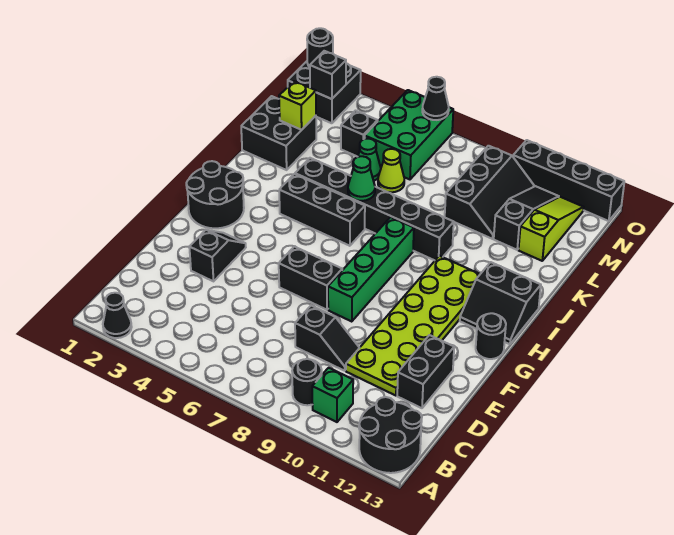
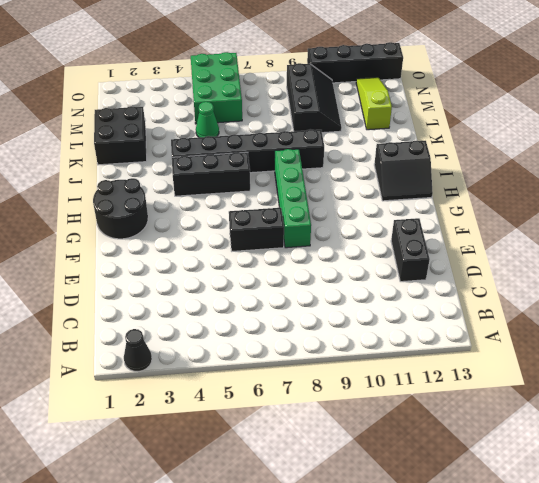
none -> black round brick A12:B13 level 1
none -> black round brick B9 level 1
none -> green brick B10 level 1
none -> black slope D8:D9 level 1 top 8

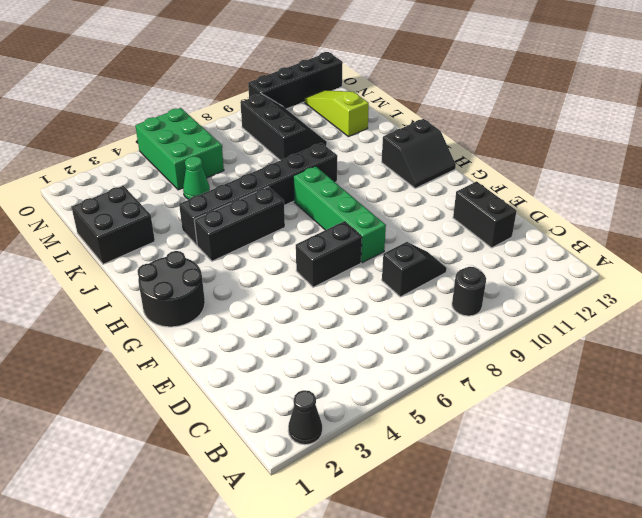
none -> black round brick A12:B13 level 1
none -> green brick B10 level 1
none -> lime plate D10:I11 level 1
none -> black slope E3:F3 level 1 top E

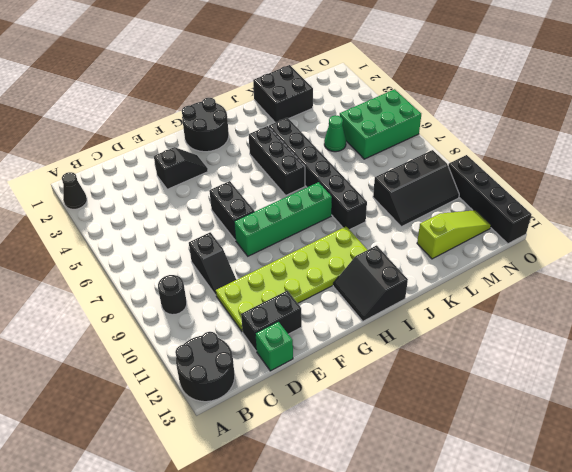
green brick D13 level 1 -> green brick B10 level 1
none -> black round brick G13 level 1
none -> lime cone L6 level 1
none -> black slope L11:N11 level 1 top L
none -> black brick M4 level 1

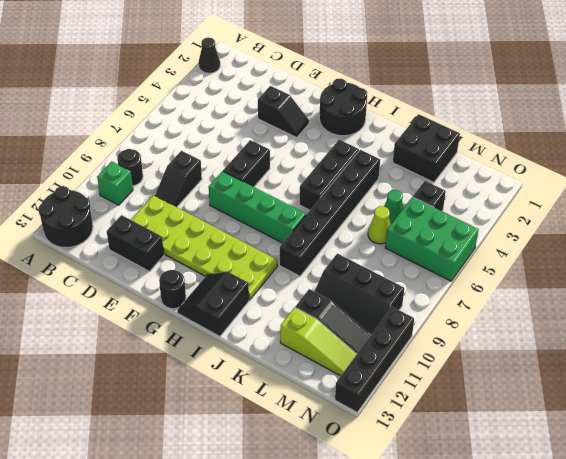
none -> black brick N1:O2 level 1
none -> green cone J6 level 2
none -> lime brick L2 level 2
none -> black brick N2 level 2

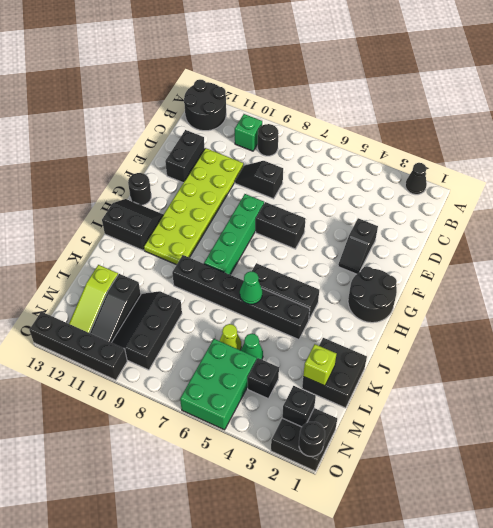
none -> black cone O6 level 2

